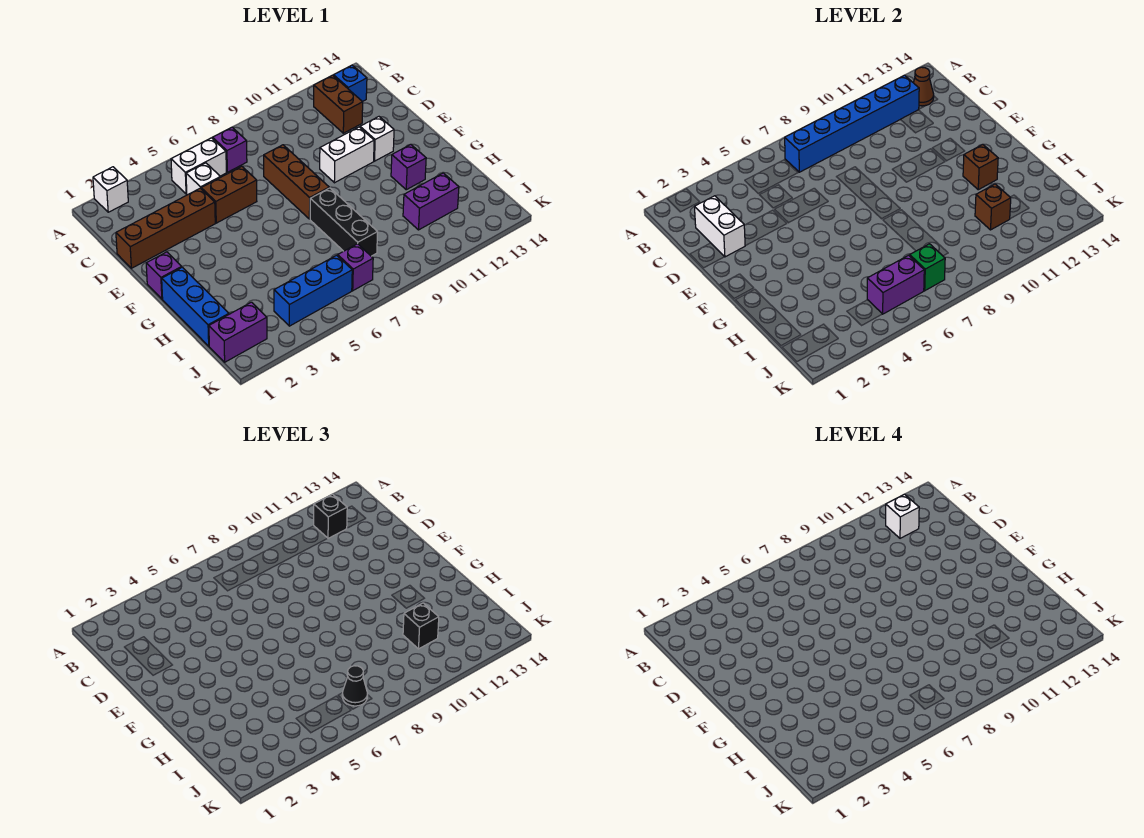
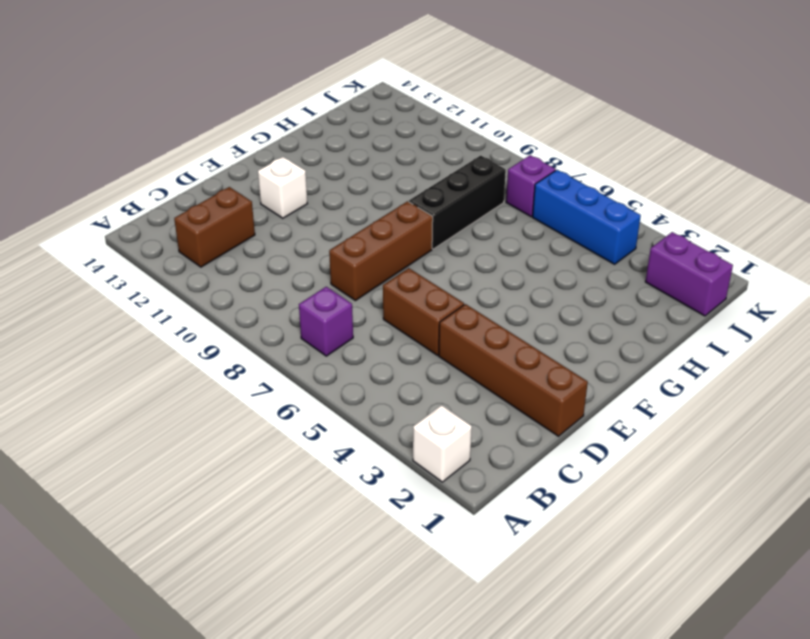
none -> white brick B5:B6 level 1
none -> blue brick B13 level 1
none -> white brick C5 level 1
none -> white brick E10:E11 level 1

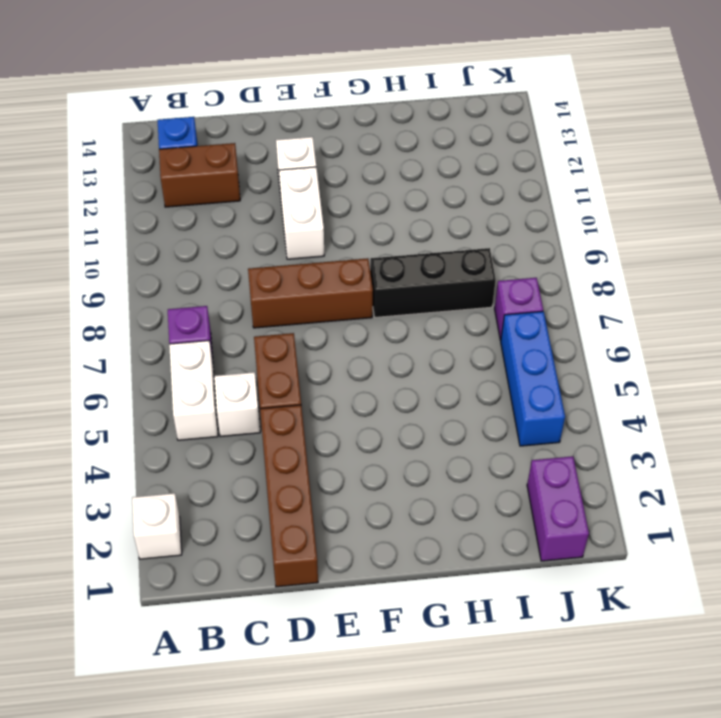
none -> purple brick F1 level 1
none -> blue brick G1:I1 level 1
none -> purple brick G12 level 1
none -> purple brick I11:I12 level 1

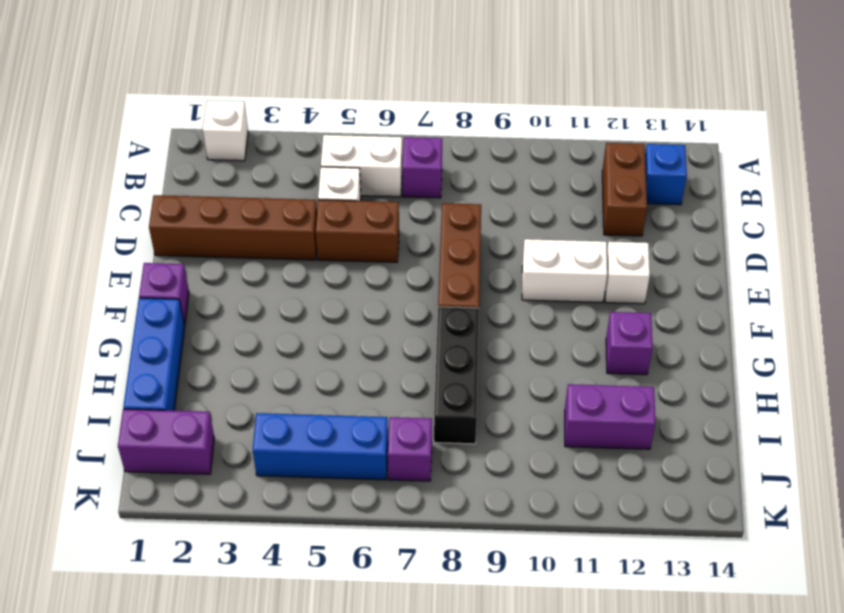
none -> blue brick B7:B12 level 2
none -> brown cone B13 level 2
none -> white brick C2:D2 level 2
none -> brown brick G12 level 2

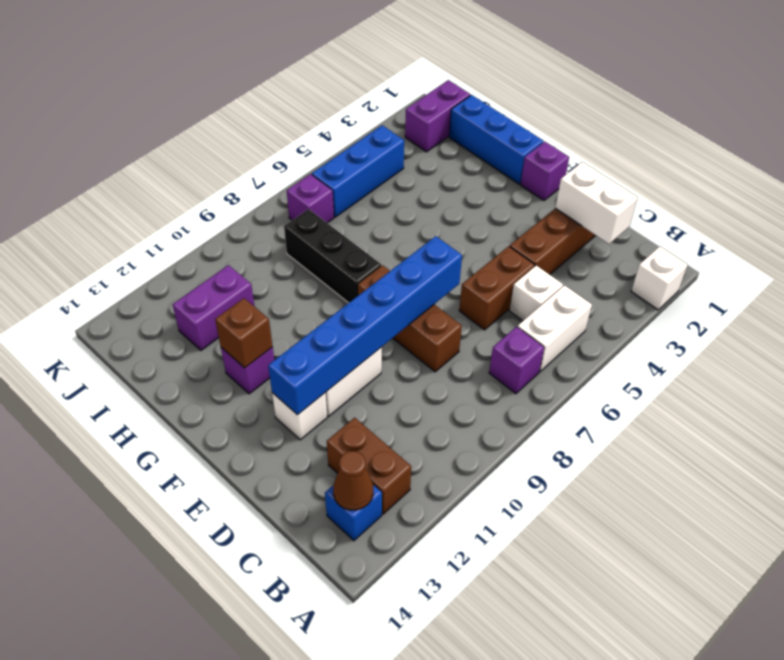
blue brick E7:E12 level 2 -> blue brick B7:B12 level 2
none -> brown brick I11 level 2
none -> purple brick J5:J6 level 2
none -> green brick J7 level 2
none -> black brick B12 level 3

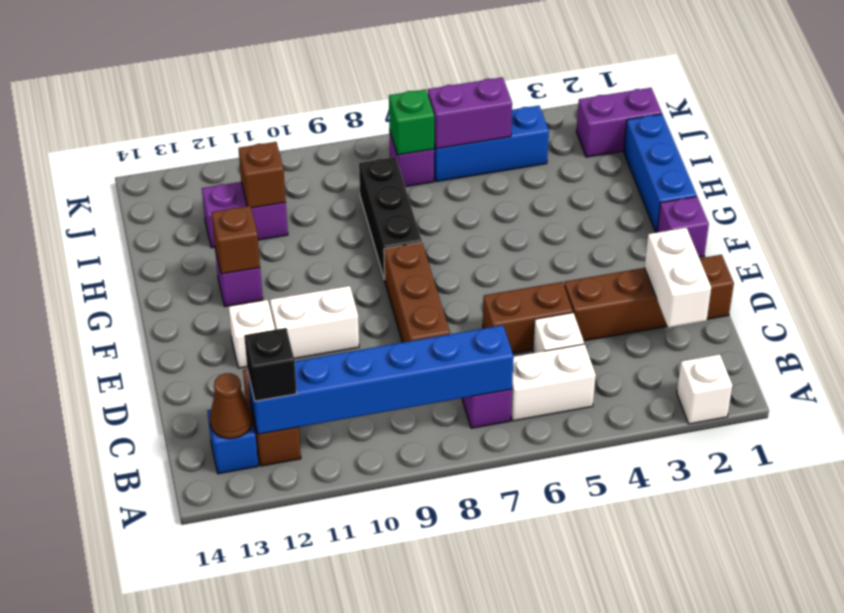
none -> black brick I11 level 3
none -> black cone J7 level 3
none -> white brick B12 level 4

